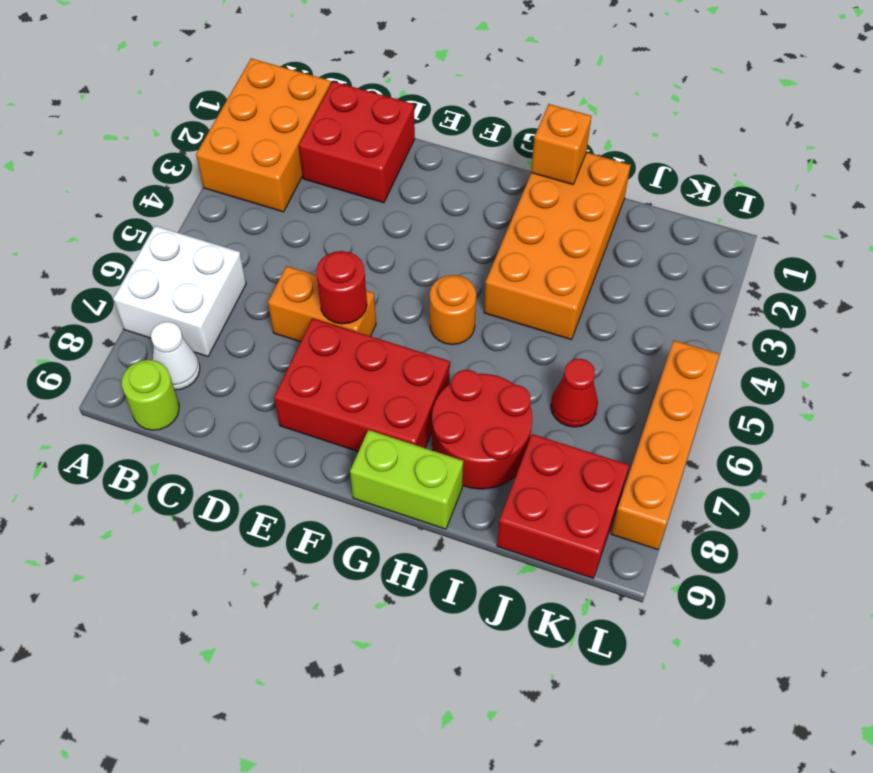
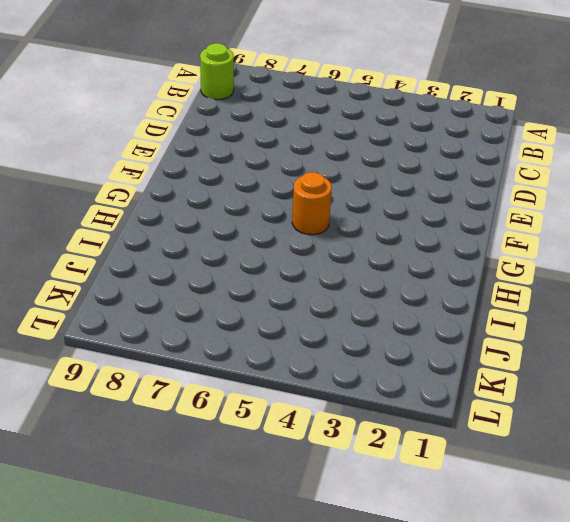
none -> orange brick A1:B3 level 1
none -> white brick A6:B7 level 1
none -> white cone B8 level 1

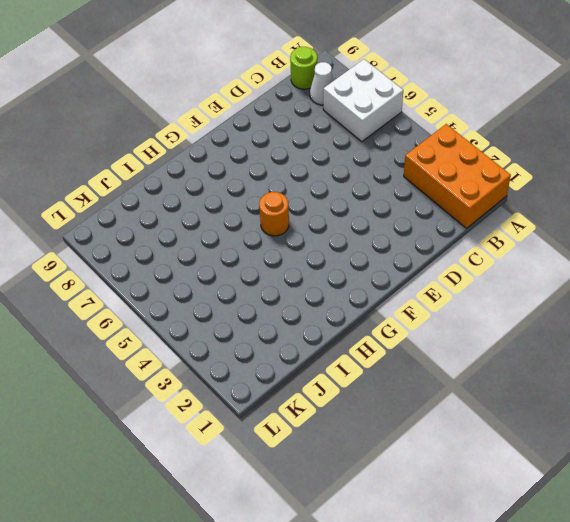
none -> red brick C1:D2 level 1
none -> orange brick D6:E6 level 1
none -> red brick E7:G8 level 1

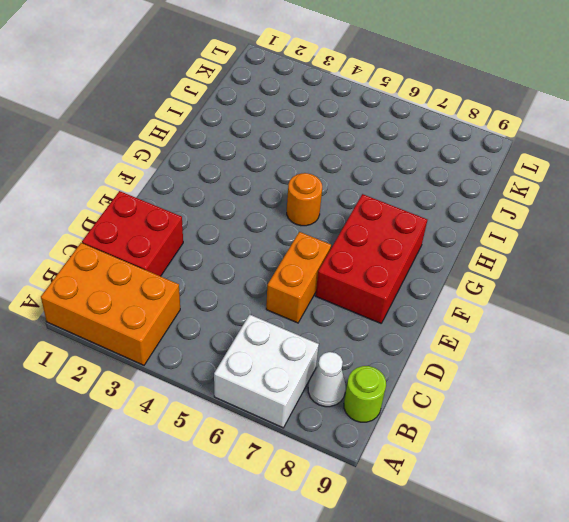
none -> lime brick G9:H9 level 1
none -> orange brick H1:I4 level 1
none -> red round brick H7:I8 level 1

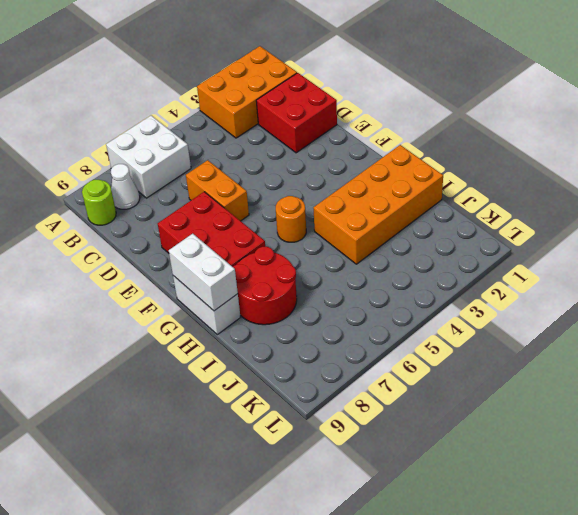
white brick G9:H9 level 1 -> lime brick G9:H9 level 1
white brick G9:H9 level 2 -> none
none -> red cone J6 level 1
none -> red brick J8:K9 level 1
none -> orange brick L5:L8 level 1

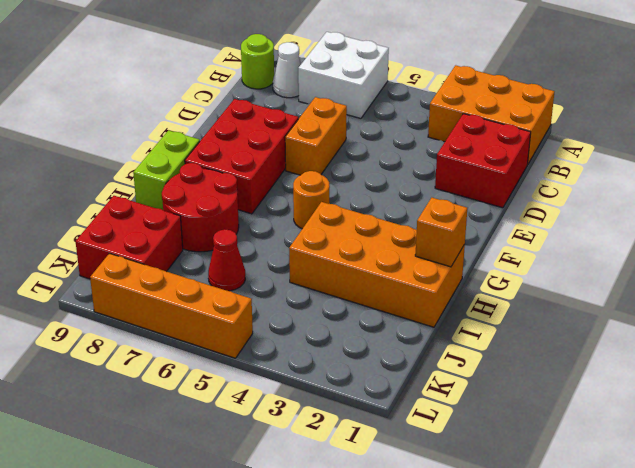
none -> red round brick E6 level 2

